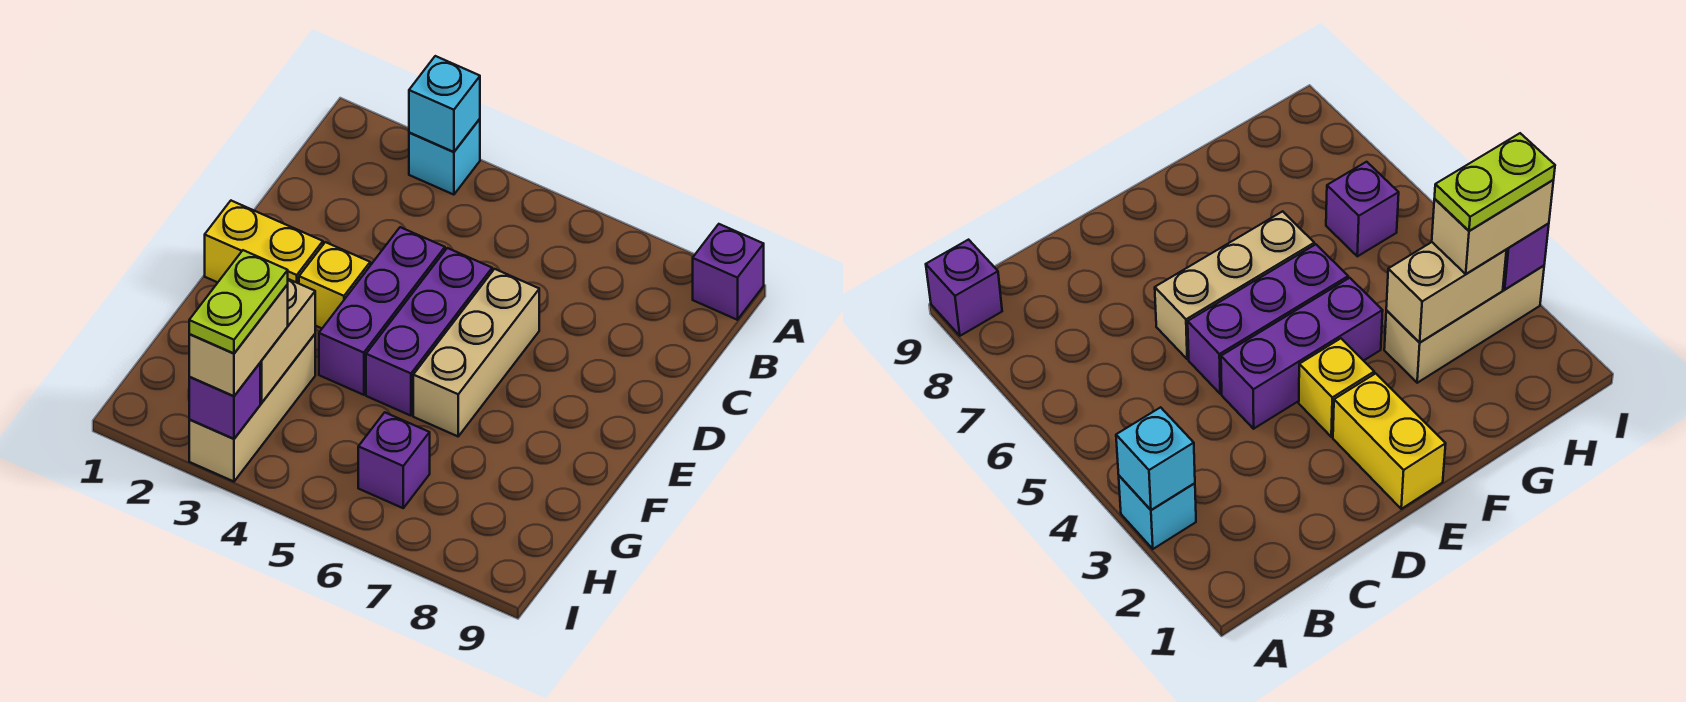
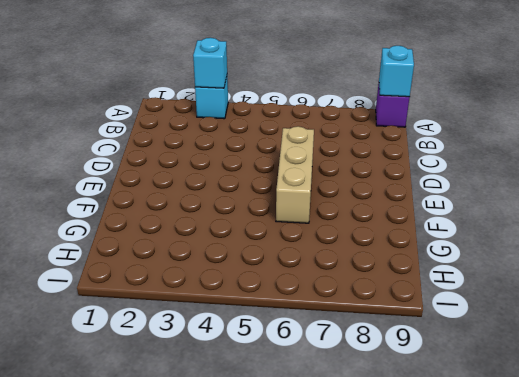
cyan brick A9 level 2 -> none
none -> purple brick D4:F4 level 1
none -> purple brick D5:F5 level 1
none -> yellow brick E1:E2 level 1

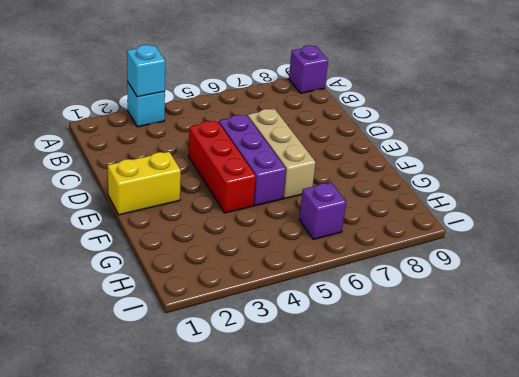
red brick D4:F4 level 1 -> purple brick D4:F4 level 1
none -> yellow brick E3 level 1
none -> tan brick G3:I3 level 1
none -> tan brick G3:H3 level 2

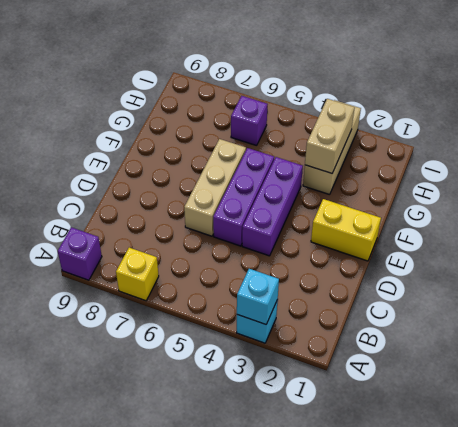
yellow brick A7 level 1 -> yellow brick E3 level 1
none -> purple brick I3 level 2
none -> tan brick H3:I3 level 3
none -> lime plate H3:I3 level 4

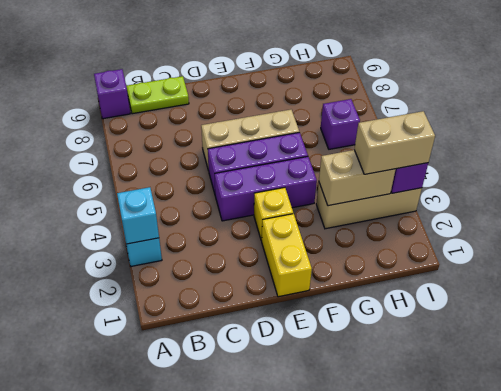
lime plate B9:C9 level 1 -> lime plate H3:I3 level 4

